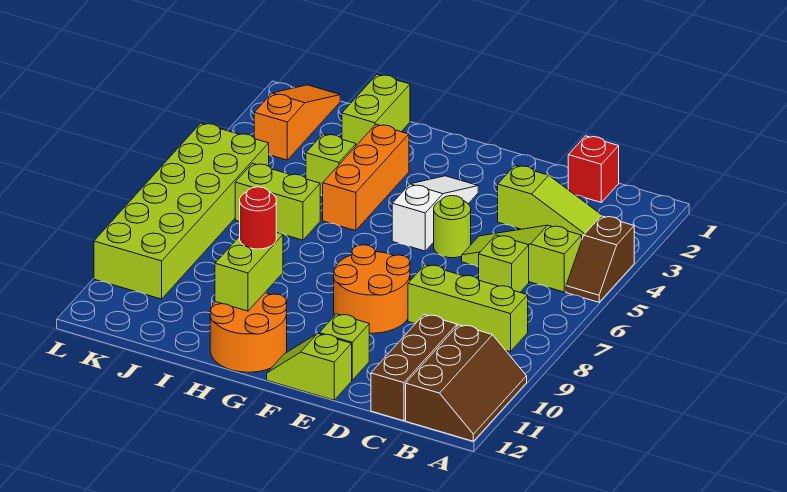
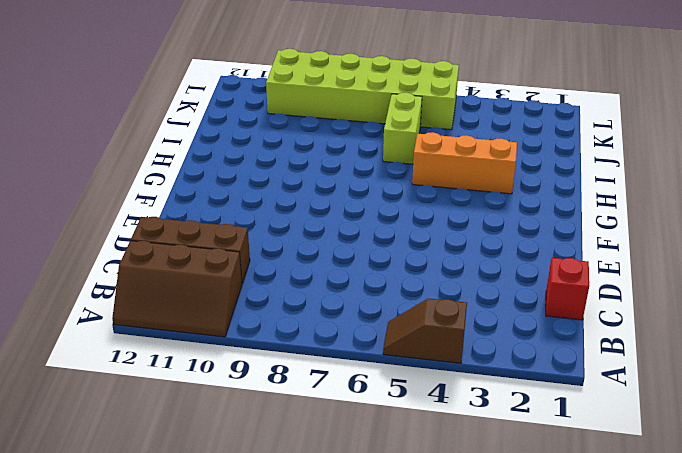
none -> lime slope B3:D3 level 1 top D
none -> lime slope B5:D5 level 1 top B
none -> lime brick B8:D8 level 1

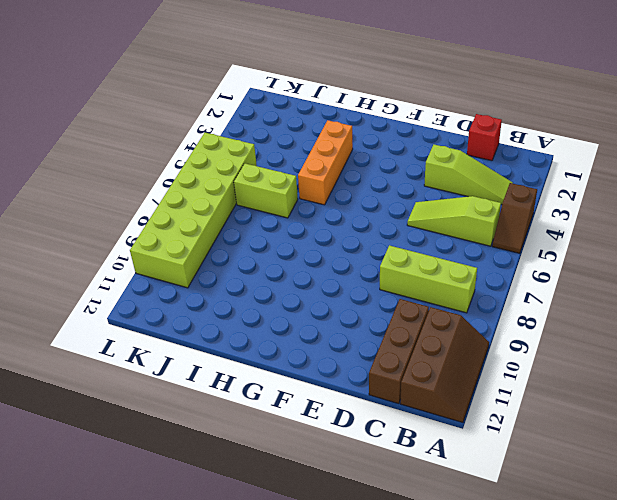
none -> lime brick C6 level 1
none -> lime round brick E5 level 1
none -> orange round brick E8:F9 level 1

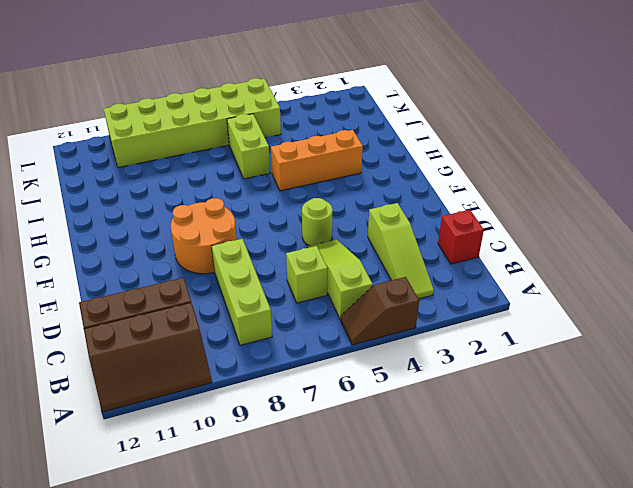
none -> lime brick E11 level 1
none -> lime slope E12:F12 level 1 top E
none -> white slope F3:F5 level 1 top 5

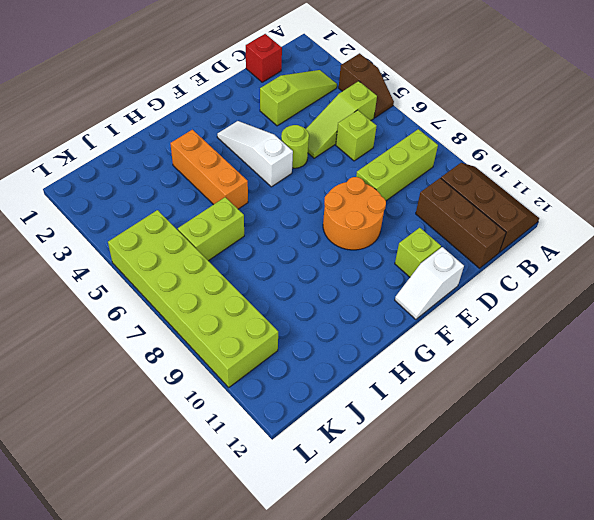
white slope E12:F12 level 1 top E -> lime slope E12:F12 level 1 top E
none -> orange round brick G11:H12 level 1
none -> lime brick I1:I2 level 1
none -> lime brick I4 level 1

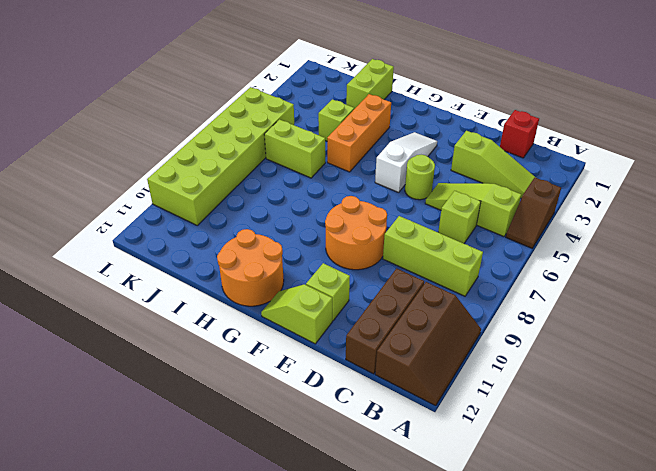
none -> orange slope K1:K3 level 1 top 3
none -> lime brick H10:H11 level 2
none -> red round brick H10 level 3

